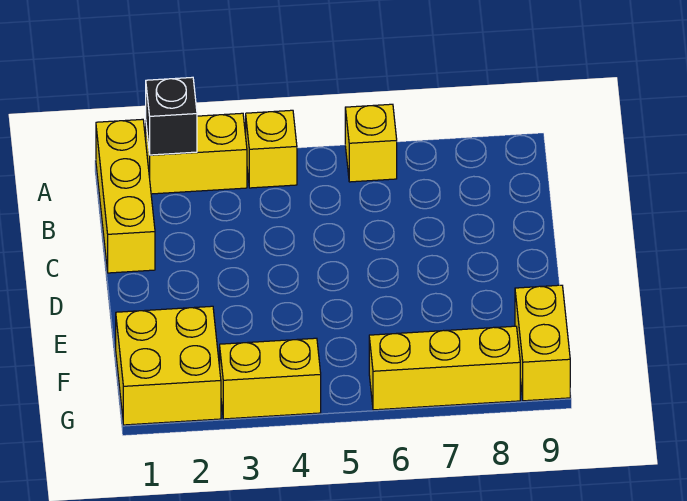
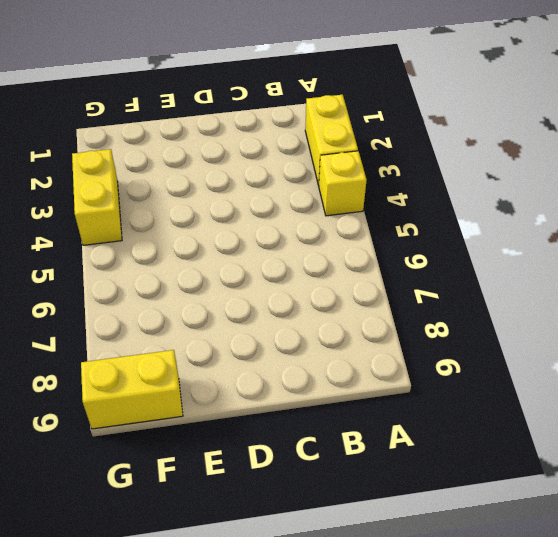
none -> yellow brick A1:C1 level 1
none -> yellow brick A6 level 1

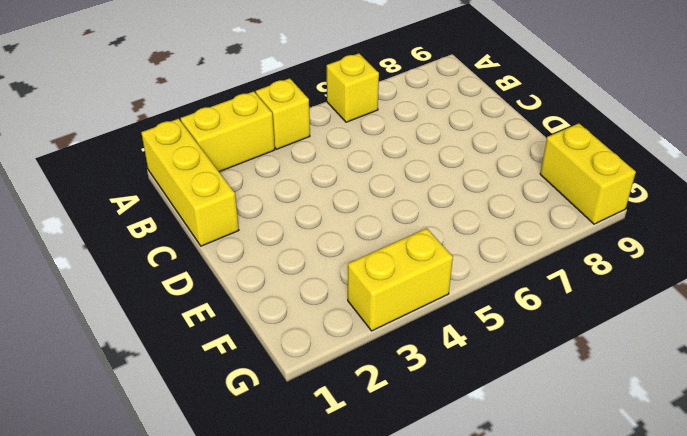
none -> yellow brick F1:G2 level 1
none -> yellow brick G6:G8 level 1

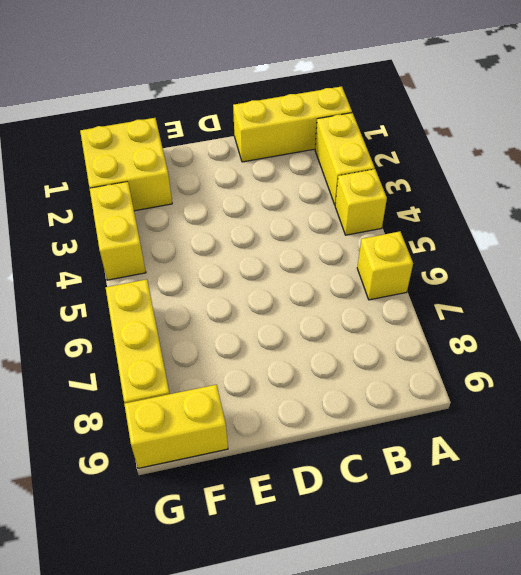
none -> black brick A2 level 2

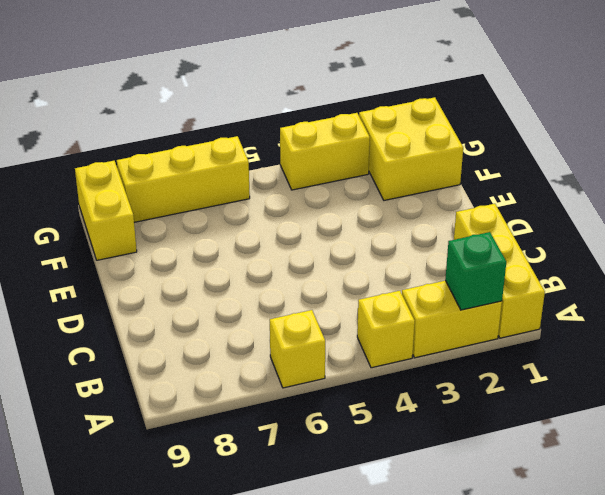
green brick A2 level 2 -> black brick A2 level 2

